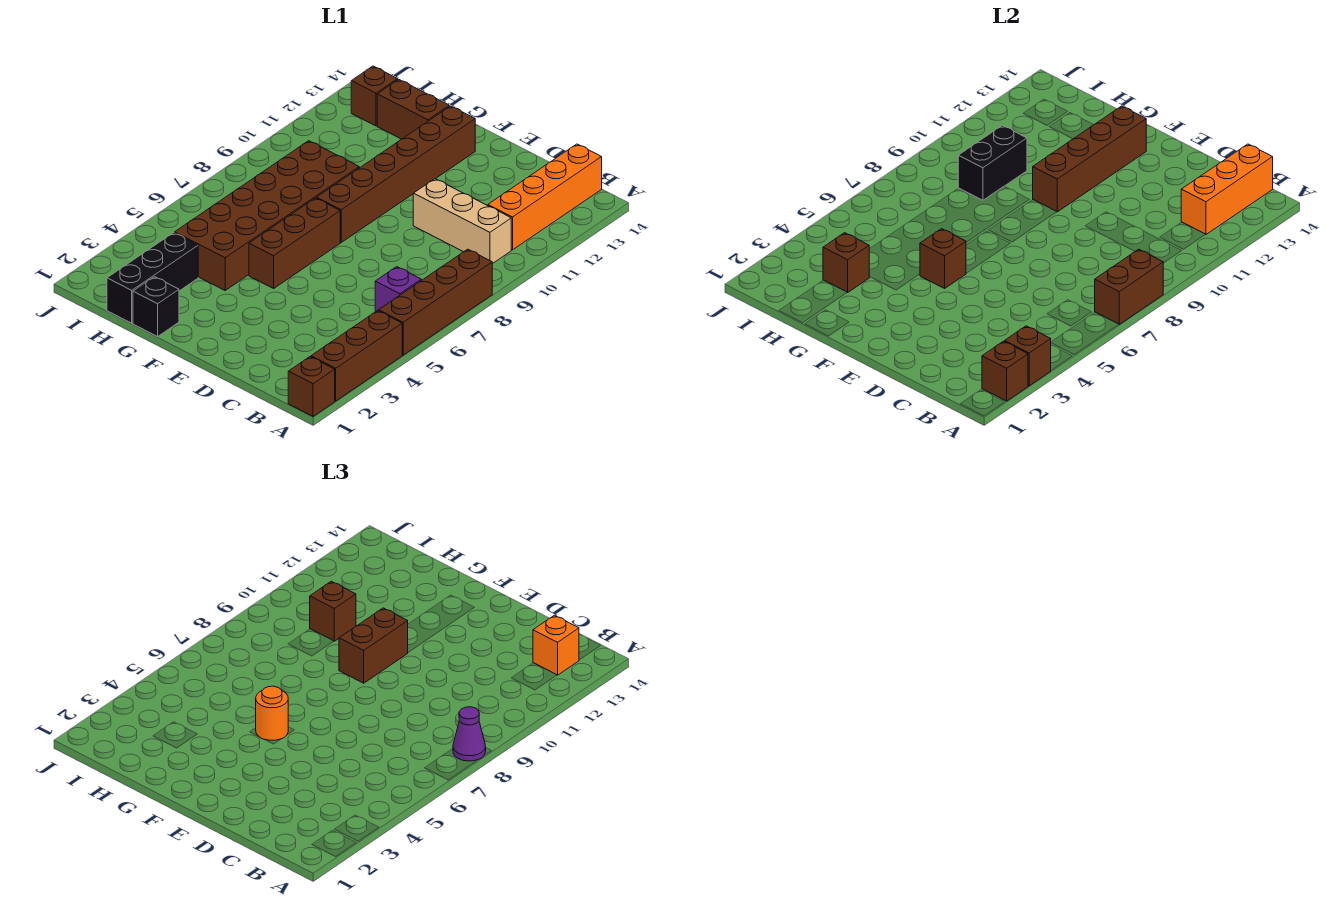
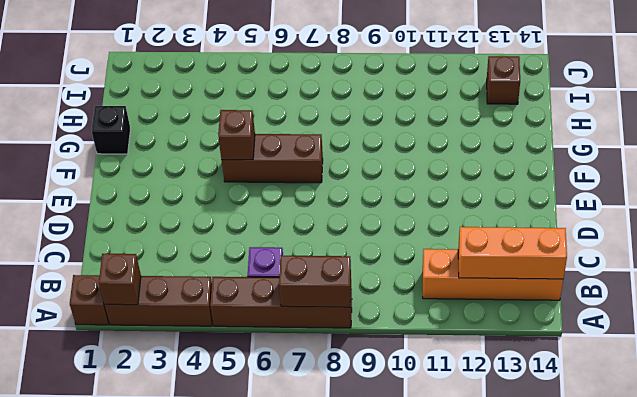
none -> tan brick B10:D10 level 1
none -> brown brick F8:F13 level 1
none -> brown brick G4:H9 level 1

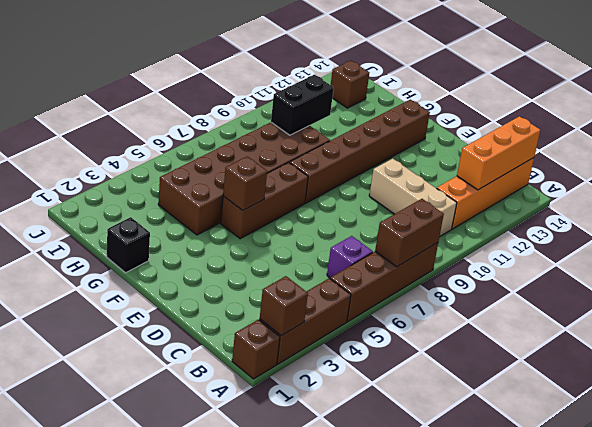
none -> brown brick G13:H13 level 1
none -> black brick H1:H3 level 1
none -> brown brick A3 level 2

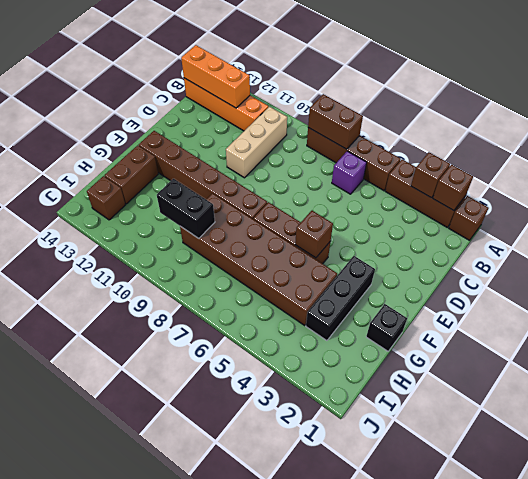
black brick F3:H3 level 1 -> black brick H1:H3 level 1
none -> brown brick F10:F13 level 2
none -> brown brick H3 level 2
none -> purple cone A8 level 3

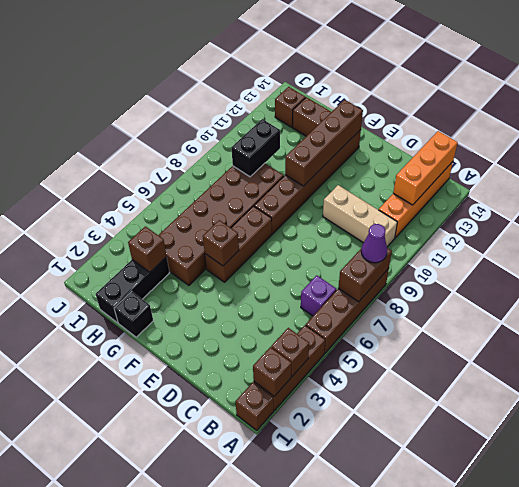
none -> orange brick B13 level 3
none -> orange round brick F5 level 3
none -> brown brick F9:F10 level 3

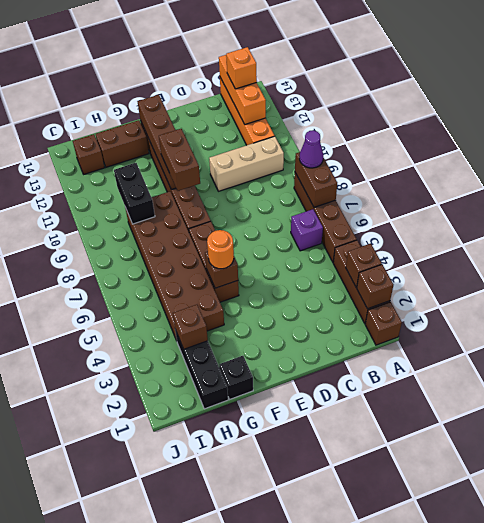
none -> brown brick H10 level 3

